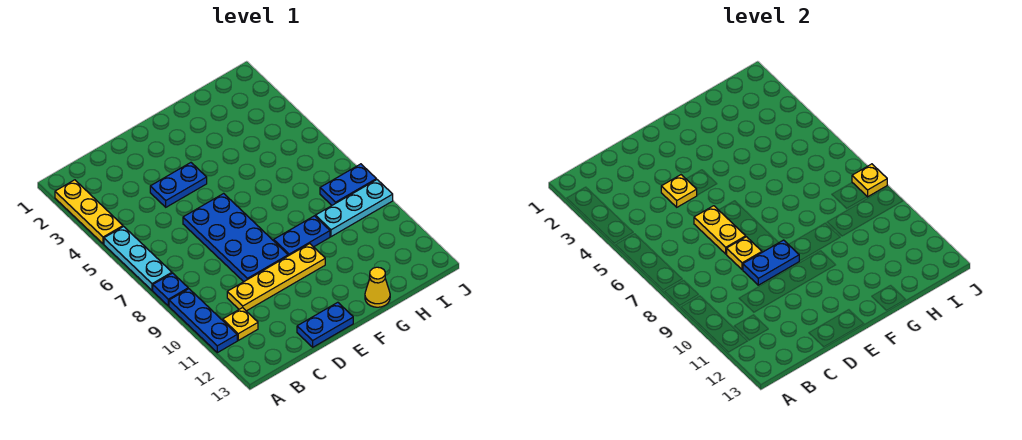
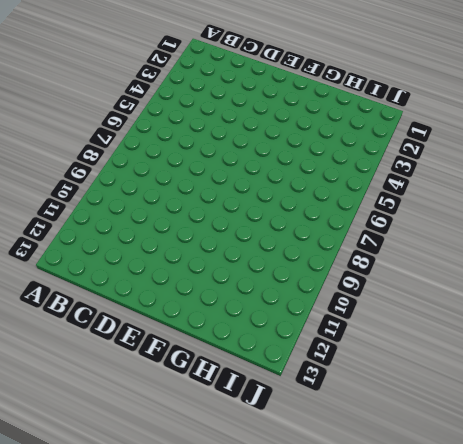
none -> yellow plate A2:A4 level 1
none -> cyan plate A5:A7 level 1
none -> blue plate A8 level 1

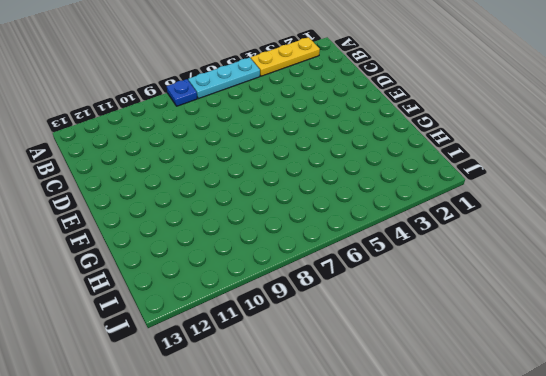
none -> blue plate A9:A11 level 1
none -> yellow plate B11 level 1
none -> yellow plate C10:F10 level 1

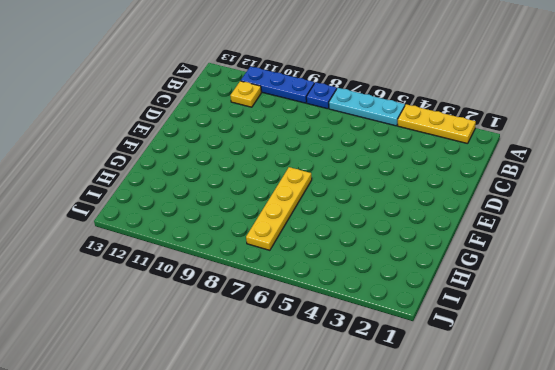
yellow plate F7:I7 level 1 -> yellow plate C10:F10 level 1
none -> blue plate D4:E4 level 1
none -> blue plate D6:E9 level 1
none -> blue plate D13:E13 level 1

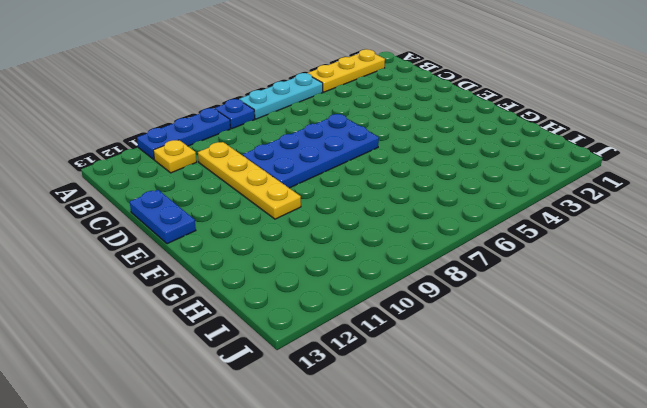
none -> blue plate D4:E4 level 1
none -> blue plate F9:G9 level 1
none -> yellow cone G13 level 1

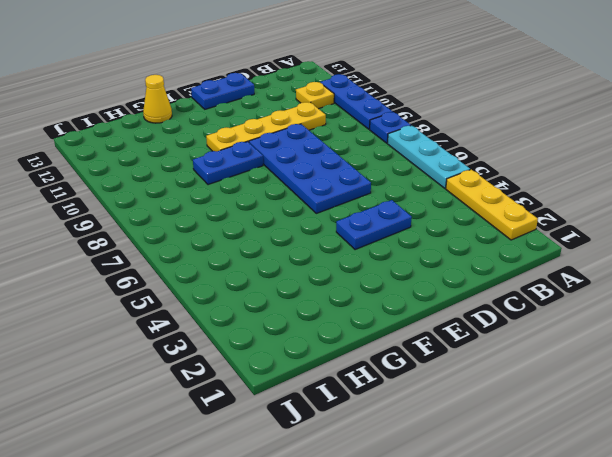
none -> cyan plate H9:J9 level 1
none -> blue plate I8:J8 level 1
none -> yellow plate D4 level 2

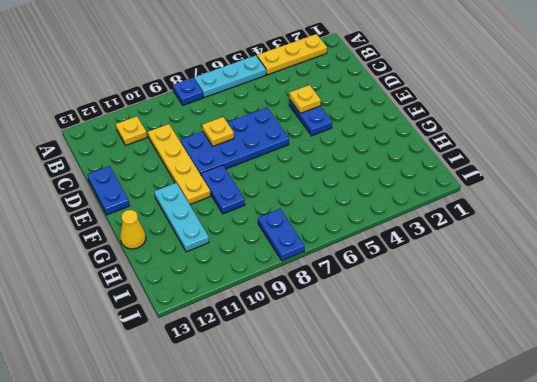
cyan plate F11:H11 level 1 -> cyan plate H9:J9 level 1
none -> blue plate A9:A11 level 1
none -> yellow plate D6:D7 level 2
none -> blue plate D9:E9 level 2

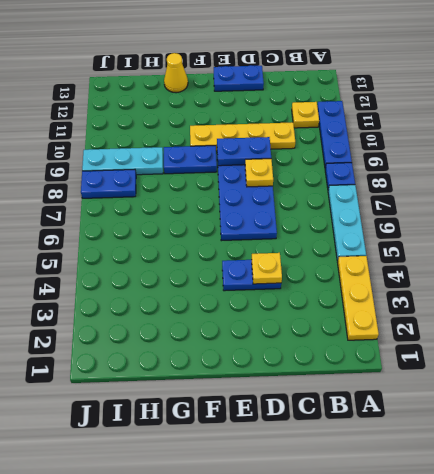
none -> yellow plate D6:D7 level 2
none -> yellow plate J8 level 2

